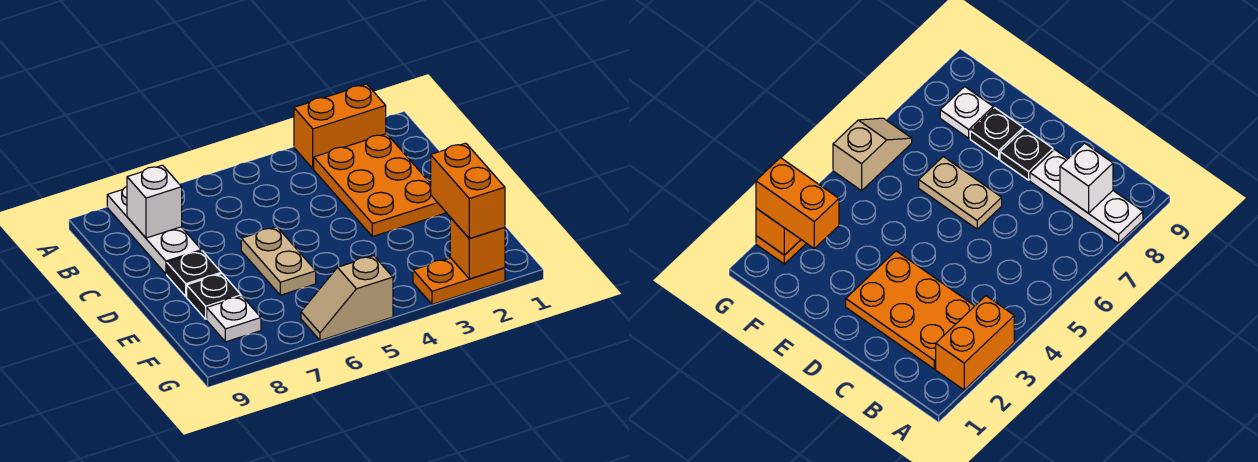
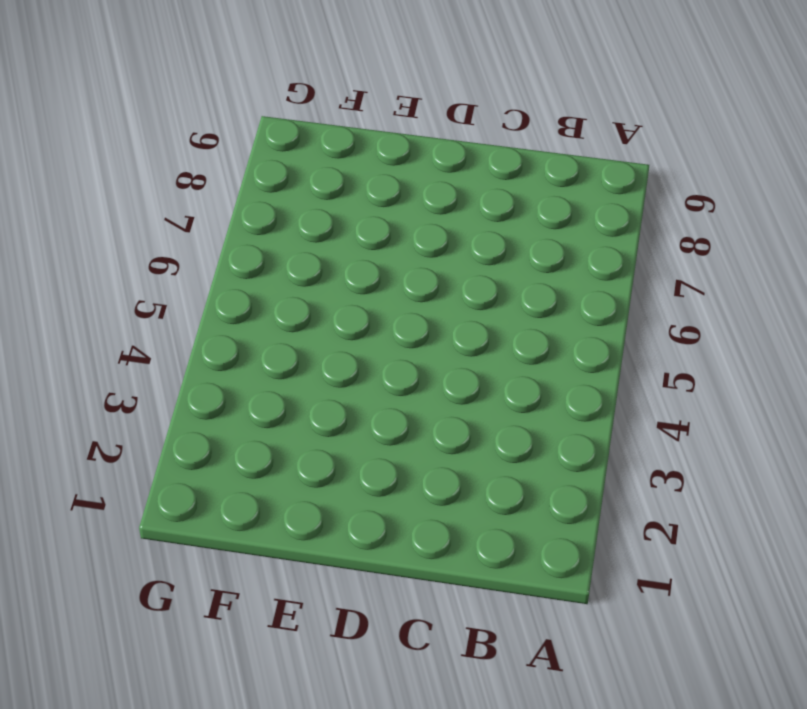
none -> orange brick A2:A3 level 1
none -> white plate A8:C8 level 1
none -> orange plate B2:D3 level 1

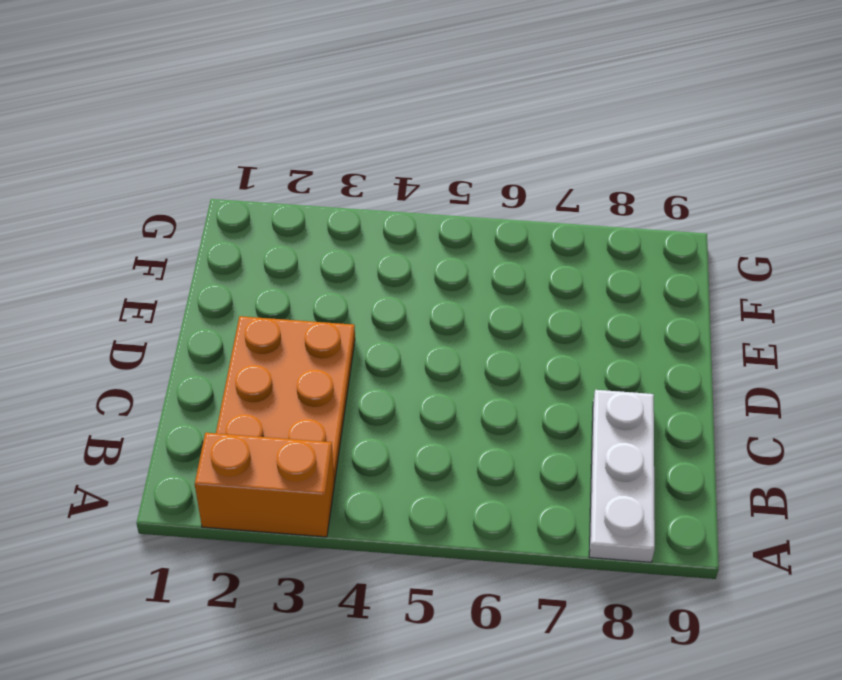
none -> tan plate D6:E6 level 1
none -> black plate D8 level 1
none -> black plate E8 level 1

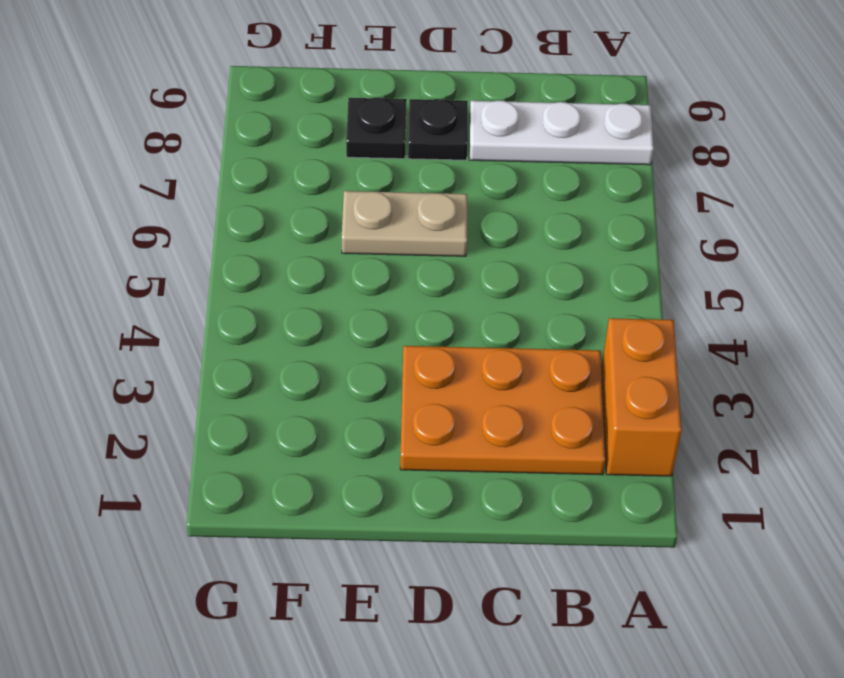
none -> white plate F8 level 1
none -> orange plate G2:G3 level 1
none -> tan slope G5:G6 level 1 top 5

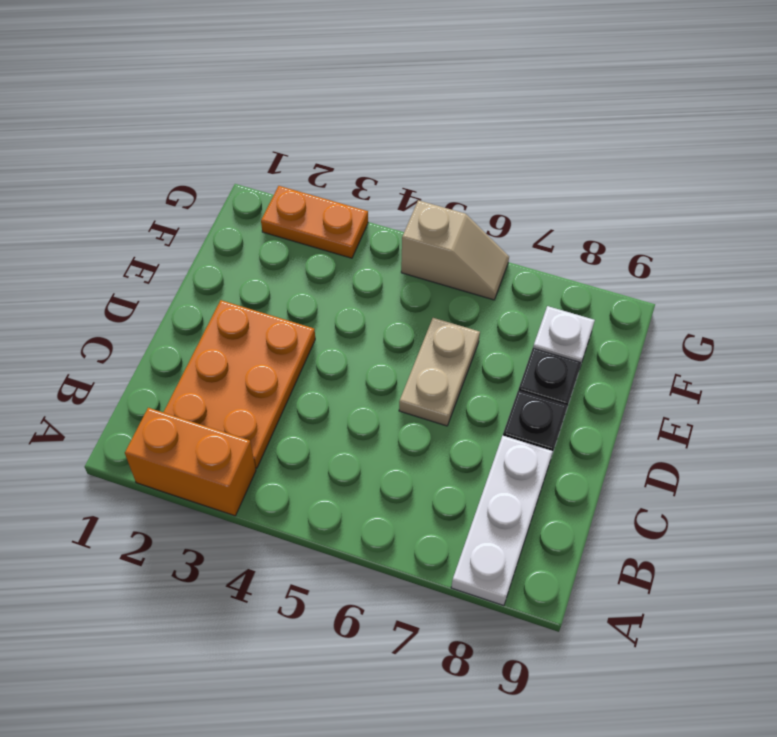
none -> white brick B8 level 2
none -> orange brick G2 level 2
none -> orange brick F2:G2 level 3

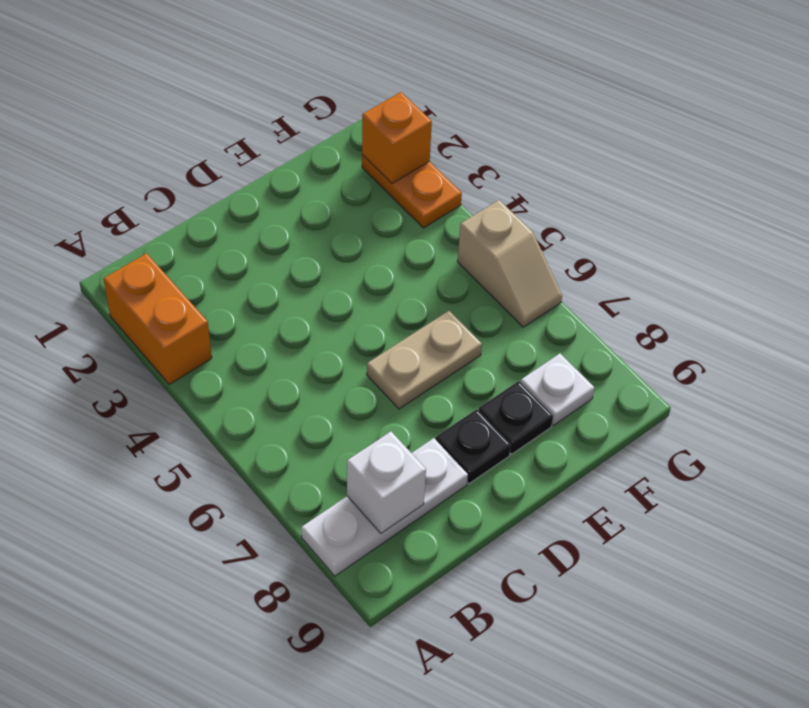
none -> orange plate B2:D3 level 1
none -> orange brick F2:G2 level 3

